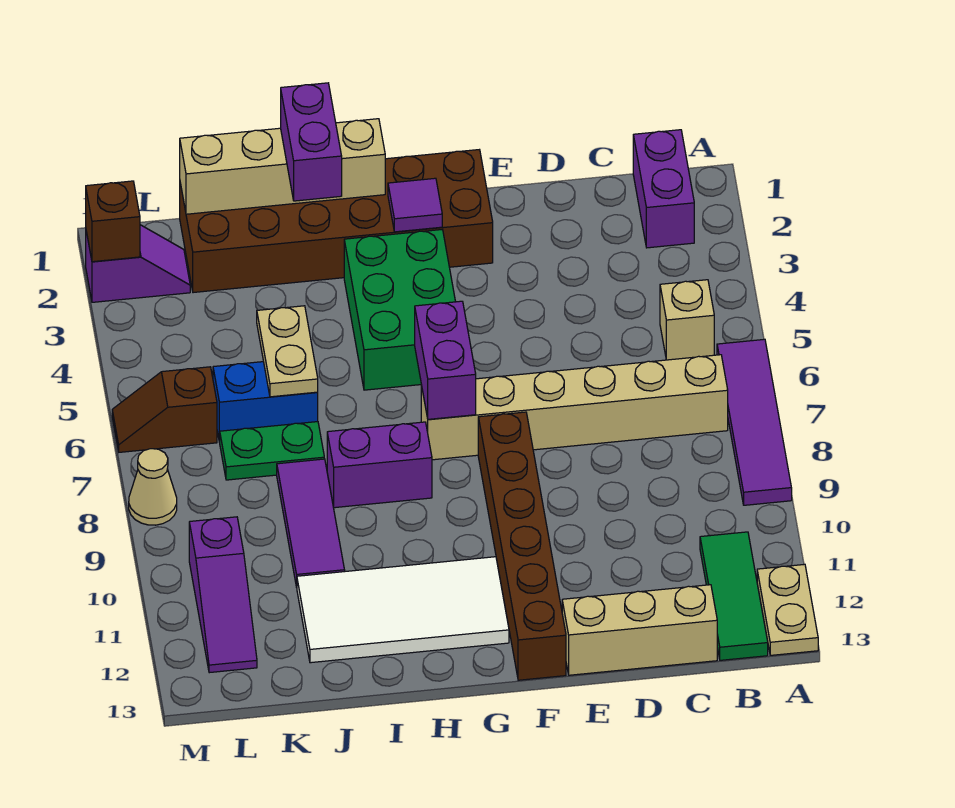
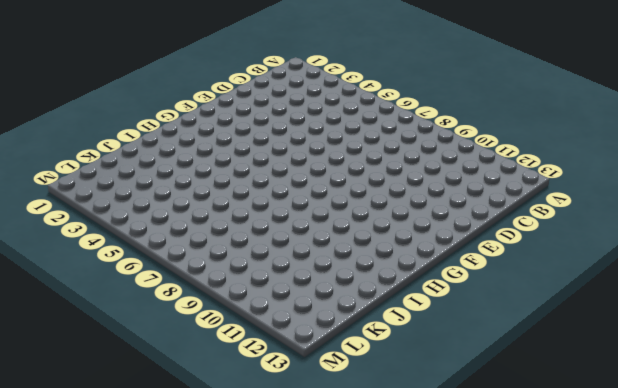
none -> purple tile A6:A9 level 1
none -> tan plate A12:A13 level 1
none -> purple brick B1:B2 level 1

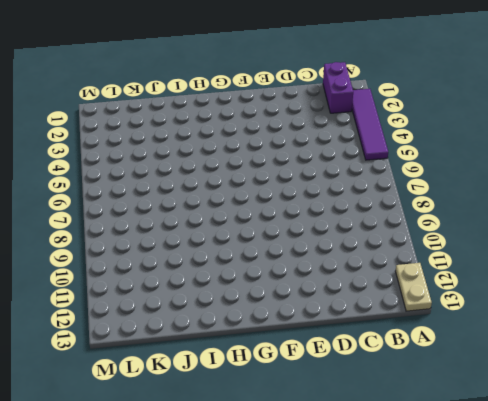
purple tile A2:A5 level 1 -> purple tile A6:A9 level 1
none -> tan brick B5 level 1
none -> tan brick B7:G7 level 1
none -> green tile B11:B13 level 1

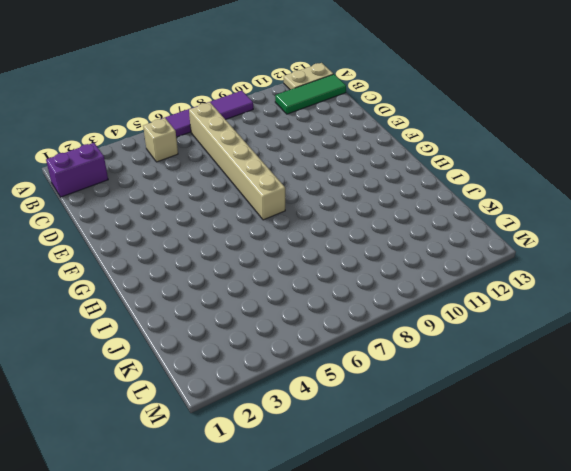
none -> tan brick C13:E13 level 1
none -> brown brick F1:K2 level 1
none -> brown brick F8:F13 level 1

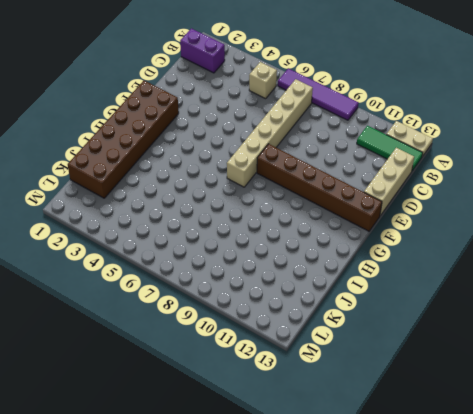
none -> green brick G3:H5 level 1
none -> white tile G11:J12 level 1
none -> purple brick H8:I8 level 1

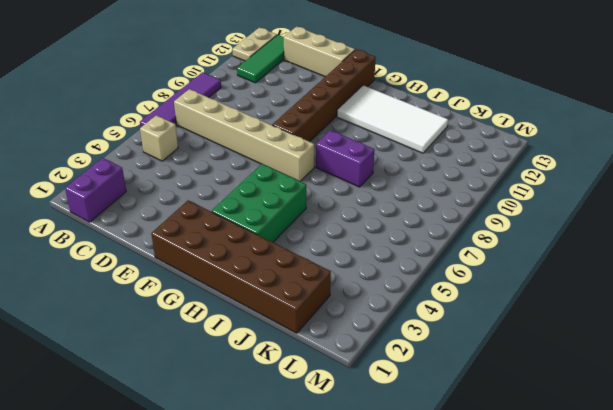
none -> blue brick J6:K6 level 1
none -> green plate J7:K7 level 1
none -> purple tile J8:J10 level 1

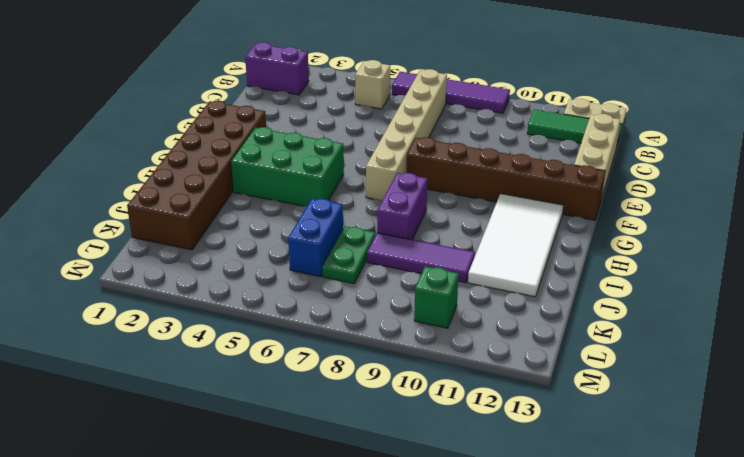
green brick L10 level 1 -> purple slope L10:L12 level 1 top 10
none -> purple slope L2:M2 level 1 top M
none -> brown slope L6:M6 level 1 top L
none -> tan cone M8 level 1

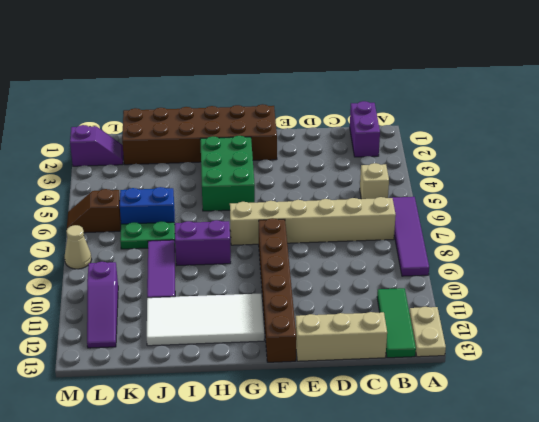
none -> purple tile G2 level 2
none -> purple brick G6:G7 level 2
none -> tan brick H1:K1 level 2

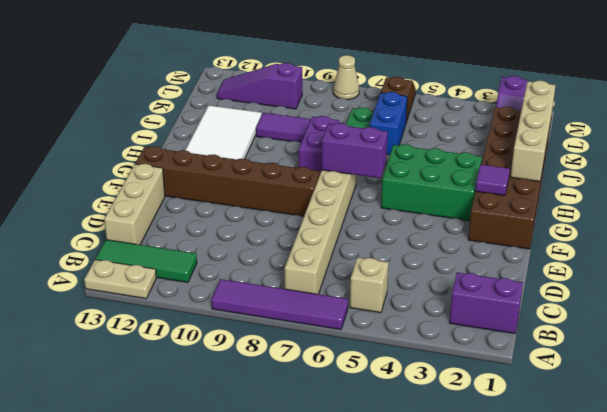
none -> tan plate J5:J6 level 2
none -> brown brick M2 level 2
none -> purple brick I1:I2 level 3

